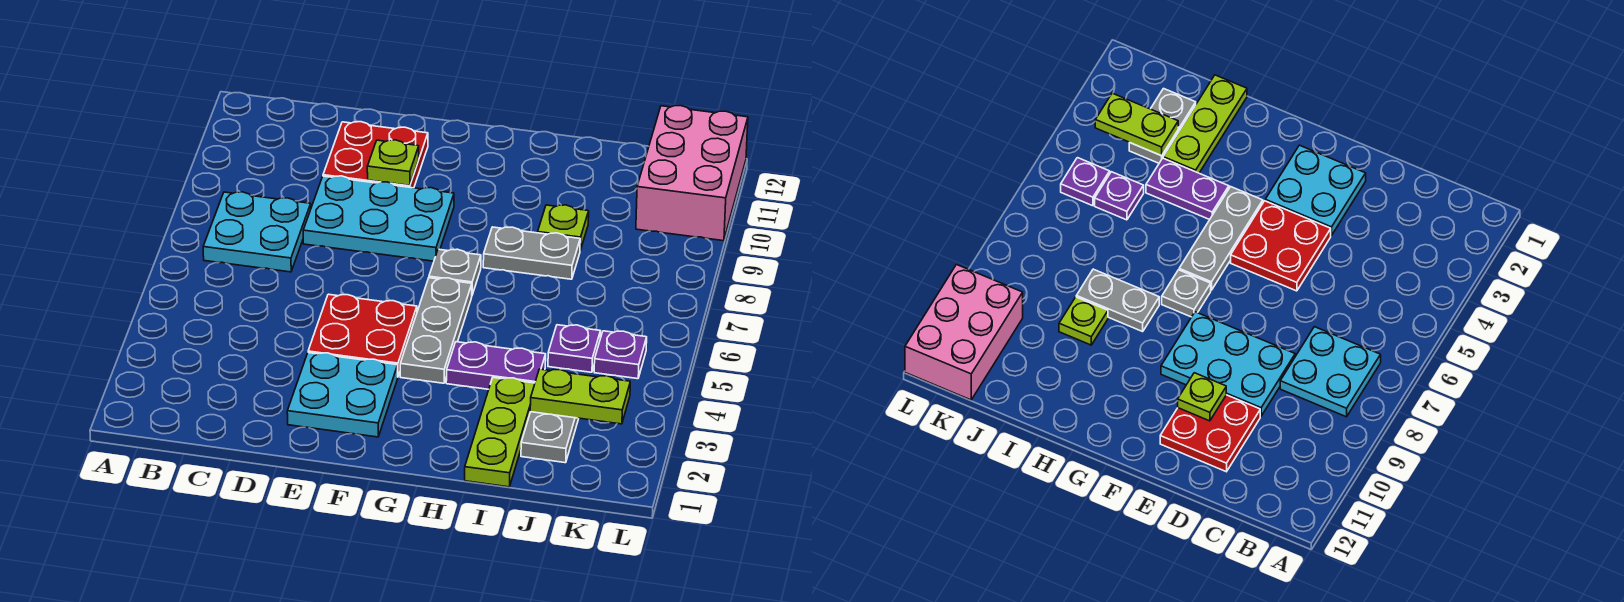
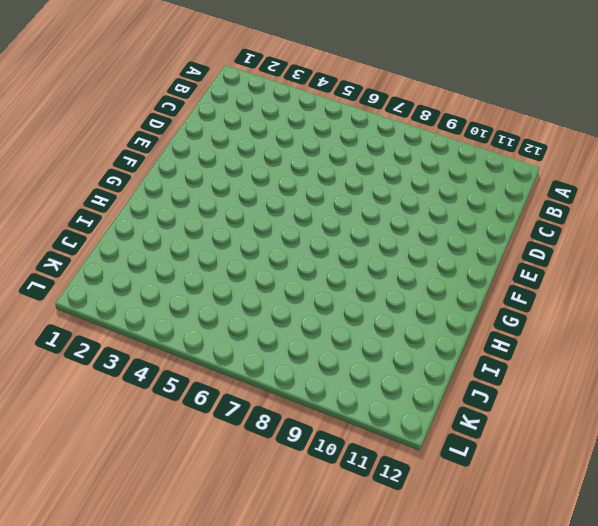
none -> cyan plate B7:C8 level 1
none -> cyan plate D8:F9 level 1
none -> red plate D10:E11 level 1

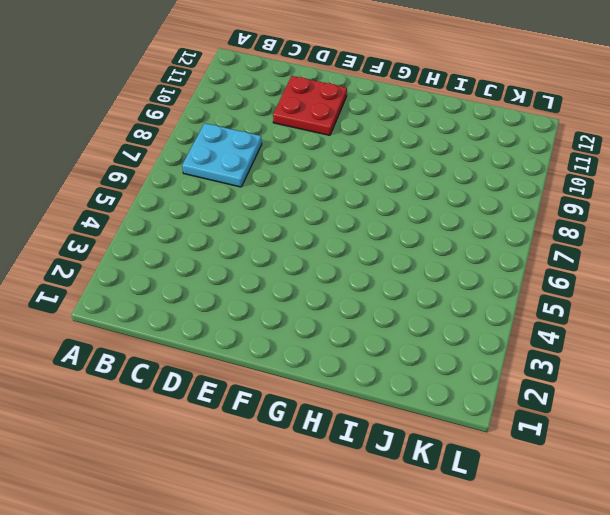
none -> cyan plate D8:F9 level 1
none -> cyan plate E2:F3 level 1
none -> red plate E4:F5 level 1

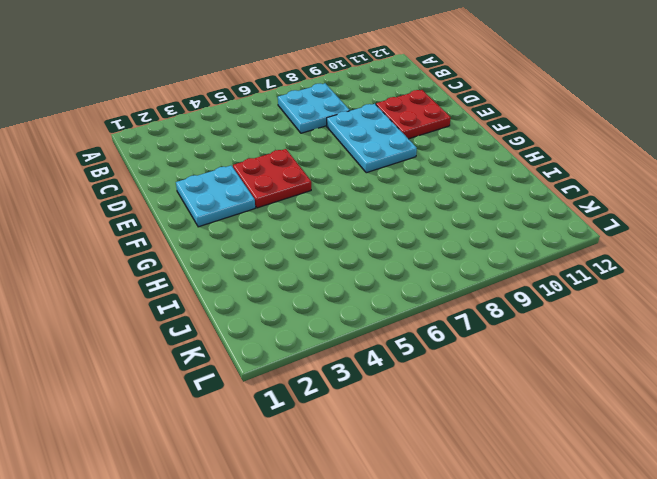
none -> grey plate G4:G6 level 1
none -> grey plate G7 level 1
none -> purple plate H4:I4 level 1

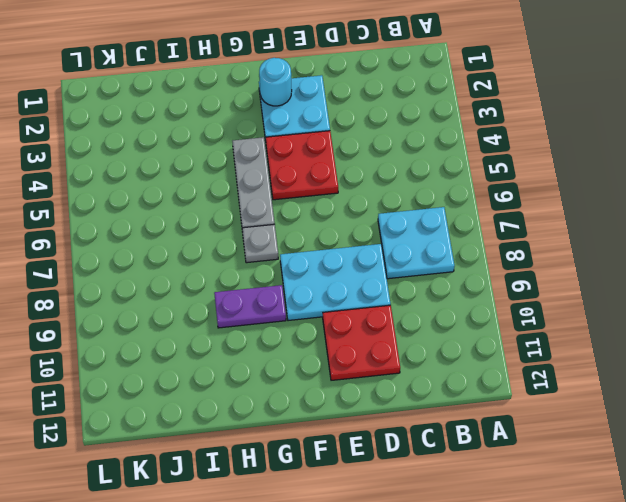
cyan round brick F2 level 2 -> none
purple plate G9:H9 level 1 -> purple plate H4:I4 level 1
none -> grey plate H8:I8 level 1
none -> lime plate I1:I3 level 1
none -> lime plate I9 level 1

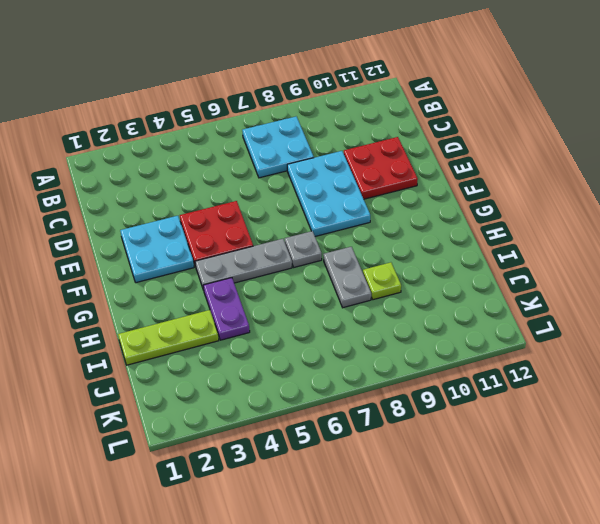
none -> grey plate J2:J3 level 1
none -> purple plate J5 level 1
none -> purple plate K5 level 1

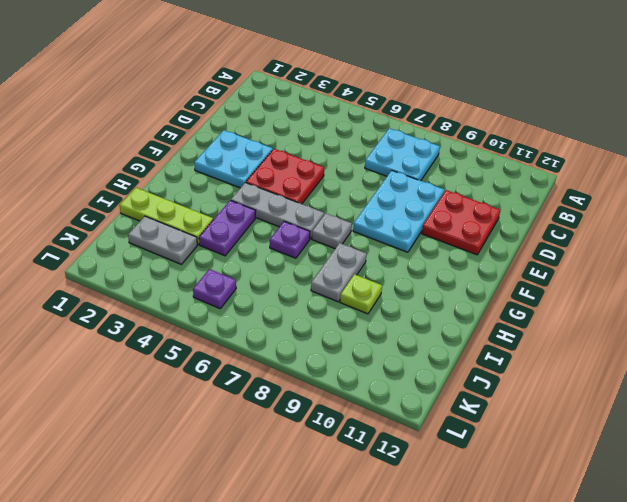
purple plate H6 level 1 -> purple plate J5 level 1
none -> pink brick K10:L12 level 1
none -> lime plate E10 level 2
none -> lime plate J3:K3 level 2

